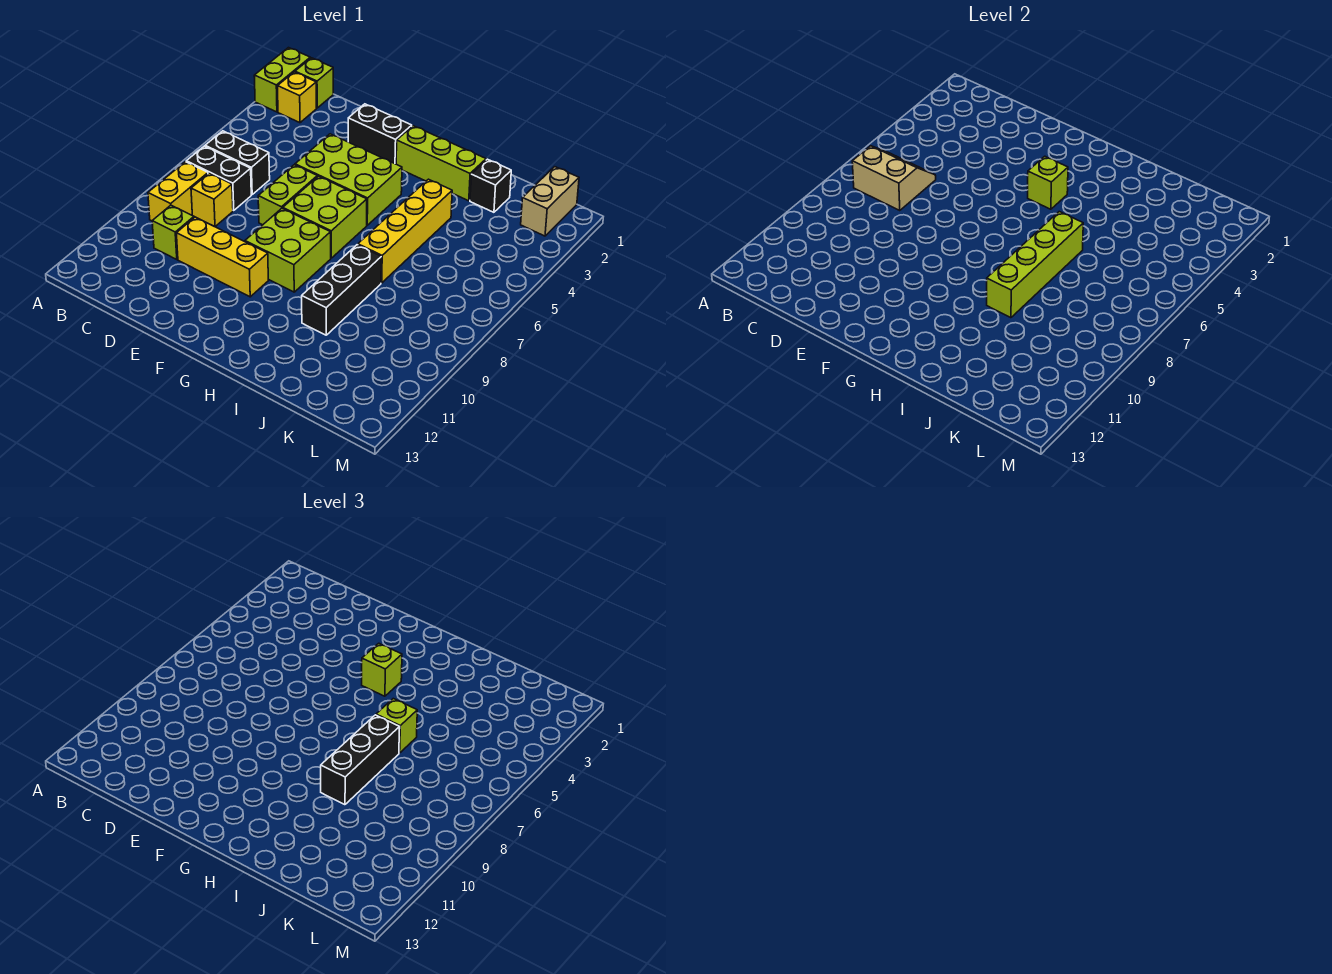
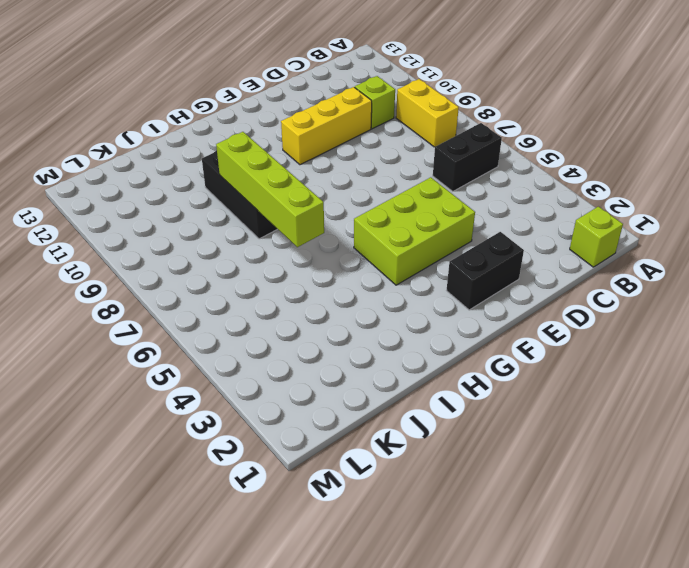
none -> lime brick A1:A2 level 1
none -> yellow brick B2 level 1
none -> black brick B7:C7 level 1

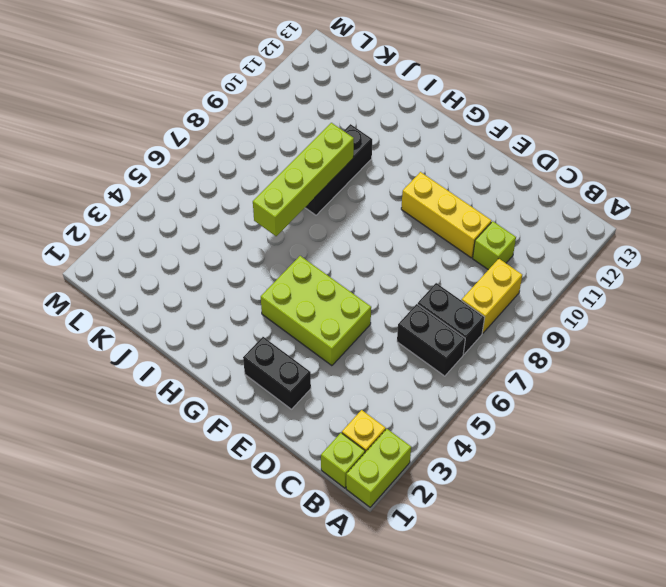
none -> yellow brick C8 level 1
none -> lime brick E6:E7 level 1
none -> lime brick F6:G7 level 1

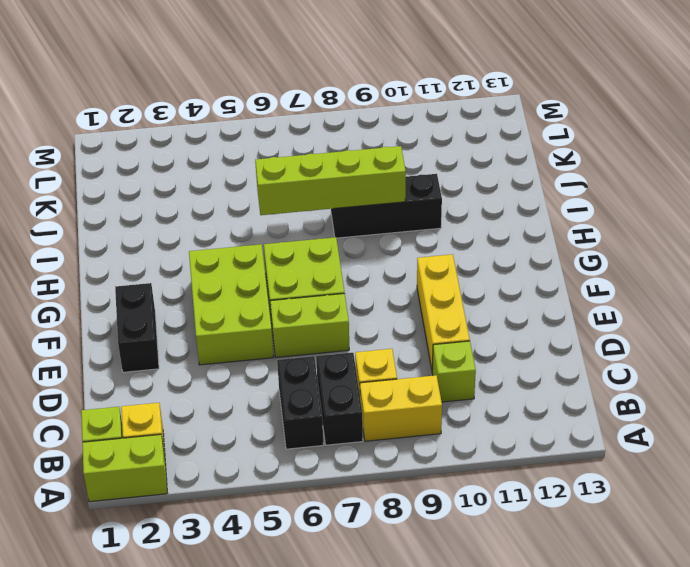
none -> lime brick F8:G9 level 1
none -> lime brick G2:I2 level 1
none -> yellow brick I4:I7 level 1

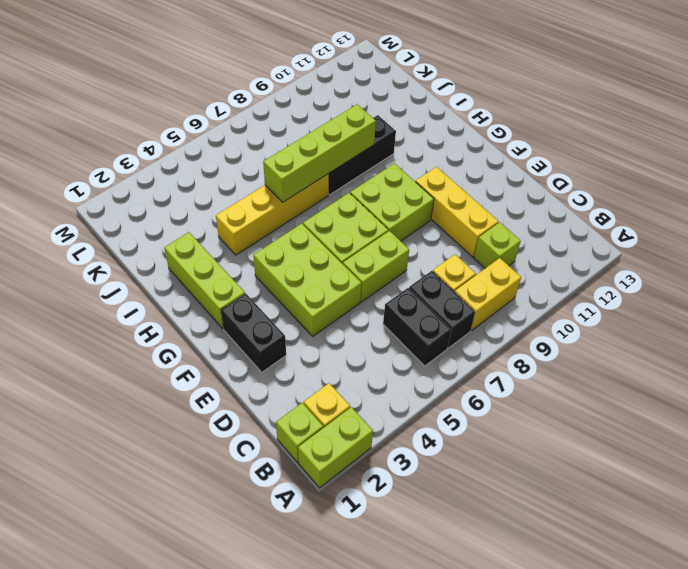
none -> black brick J2 level 1
none -> tan brick L1:L2 level 1
none -> tan slope B6:C7 level 2 top 7

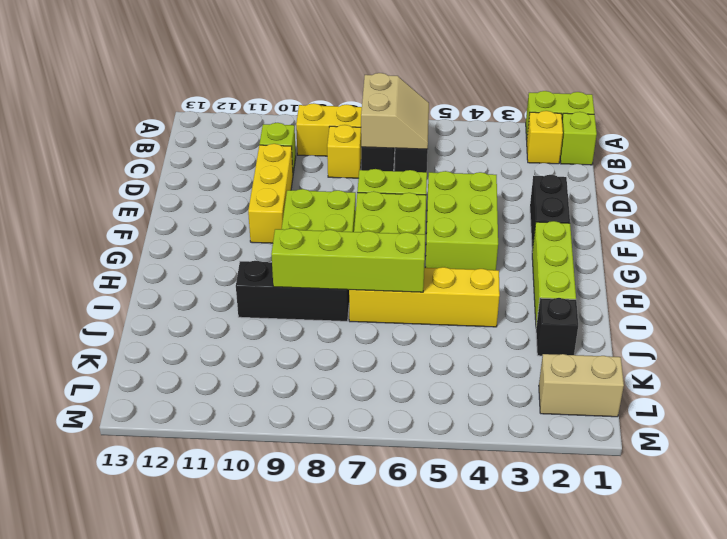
none -> lime brick G4 level 2
none -> lime brick G4 level 3
none -> lime brick I6 level 3

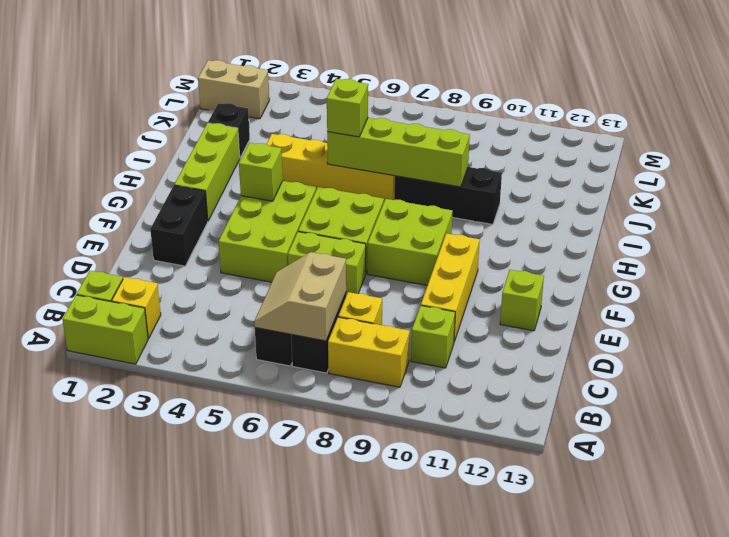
lime brick E12 level 1 -> lime brick G4 level 3
none -> black brick I7:I9 level 3

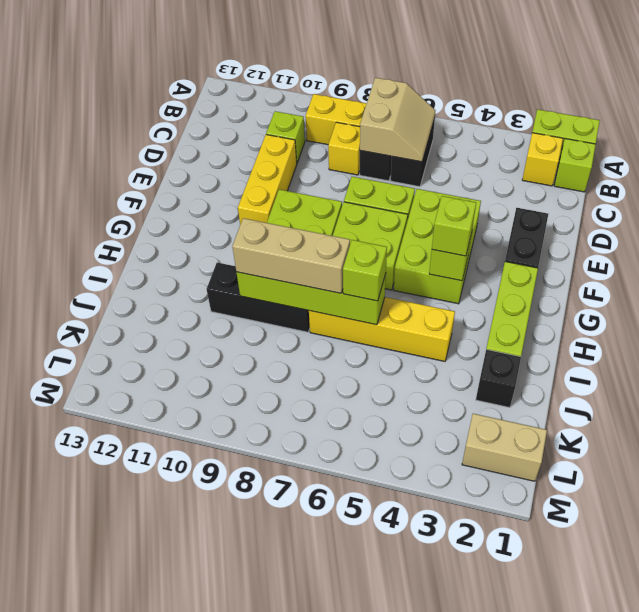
tan brick I7:I9 level 3 -> black brick I7:I9 level 3

